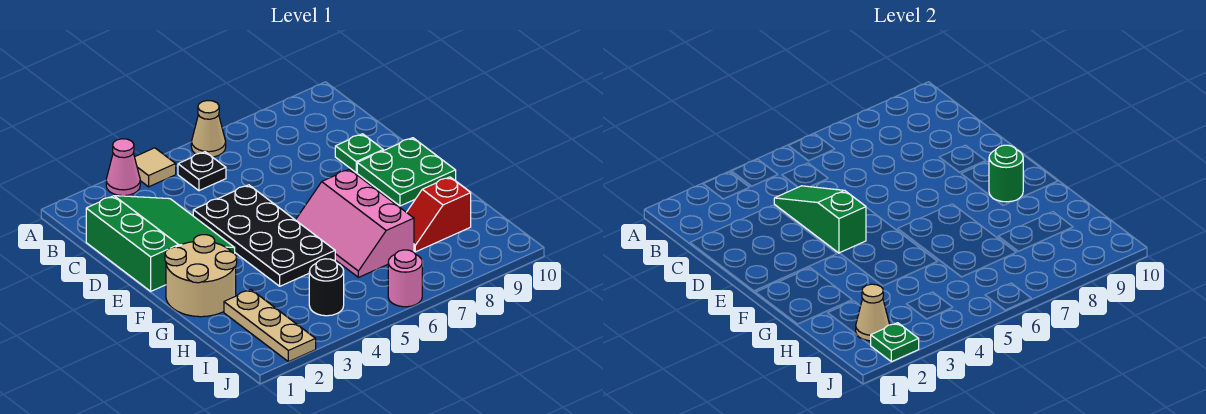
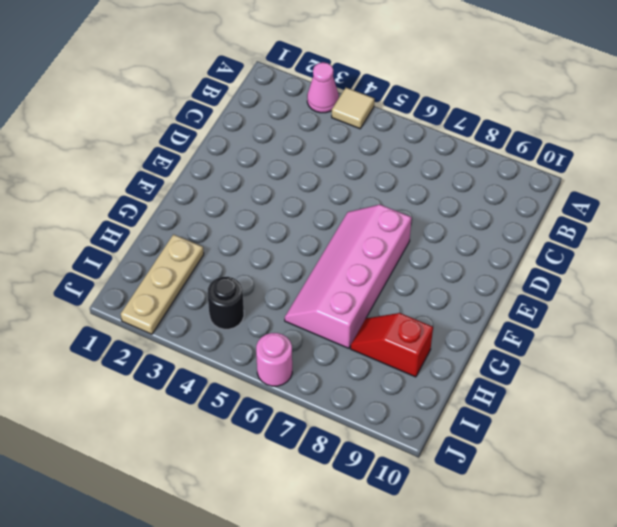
pink slope E6:H7 level 1 top 7 -> pink slope F6:H7 level 1 top 7
none -> tan cone A6 level 1
none -> black plate B5 level 1
none -> green slope C1:E3 level 1 top 1

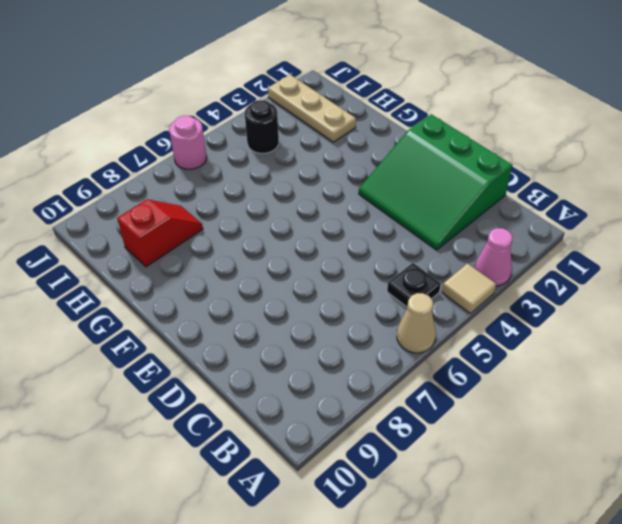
none -> black plate D4:G5 level 1
none -> green plate D9 level 1
none -> green plate E9:F10 level 1

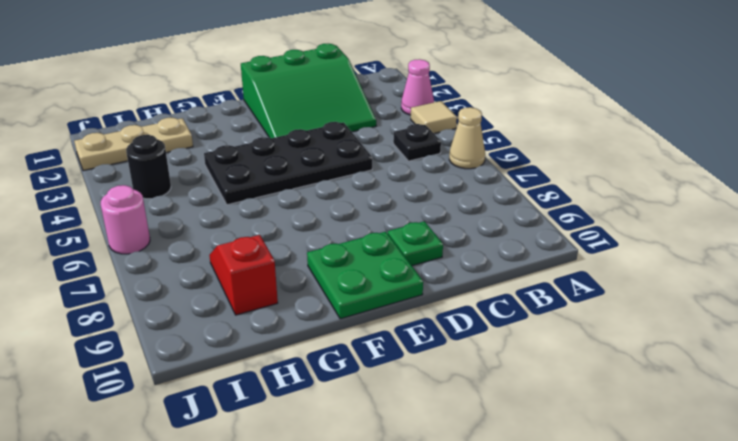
none -> tan round brick F1:G2 level 1
none -> pink slope F6:H7 level 1 top 7
none -> green slope C4:E4 level 2 top E

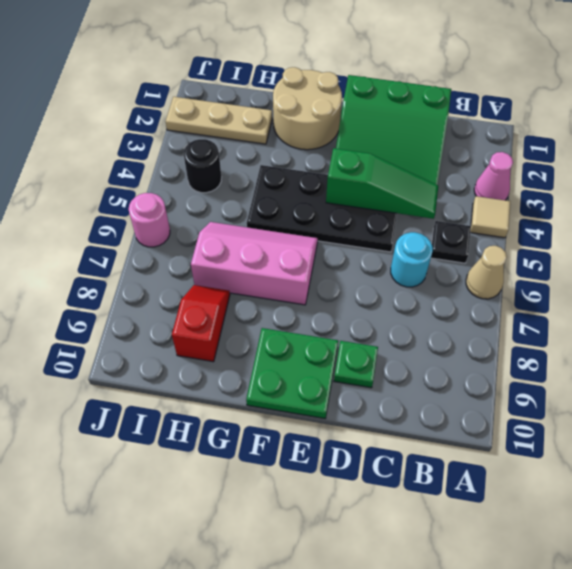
cyan round brick C6 level 1 -> none
none -> green round brick F9 level 2
none -> tan cone I2 level 2
none -> green plate J2 level 2

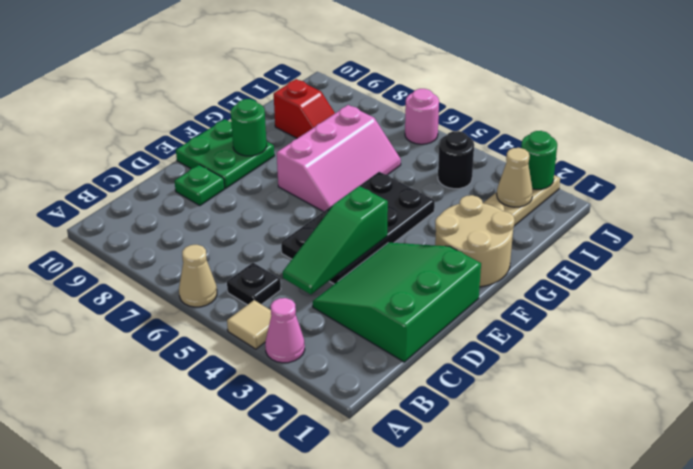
green round brick J2 level 2 -> green plate J2 level 2

